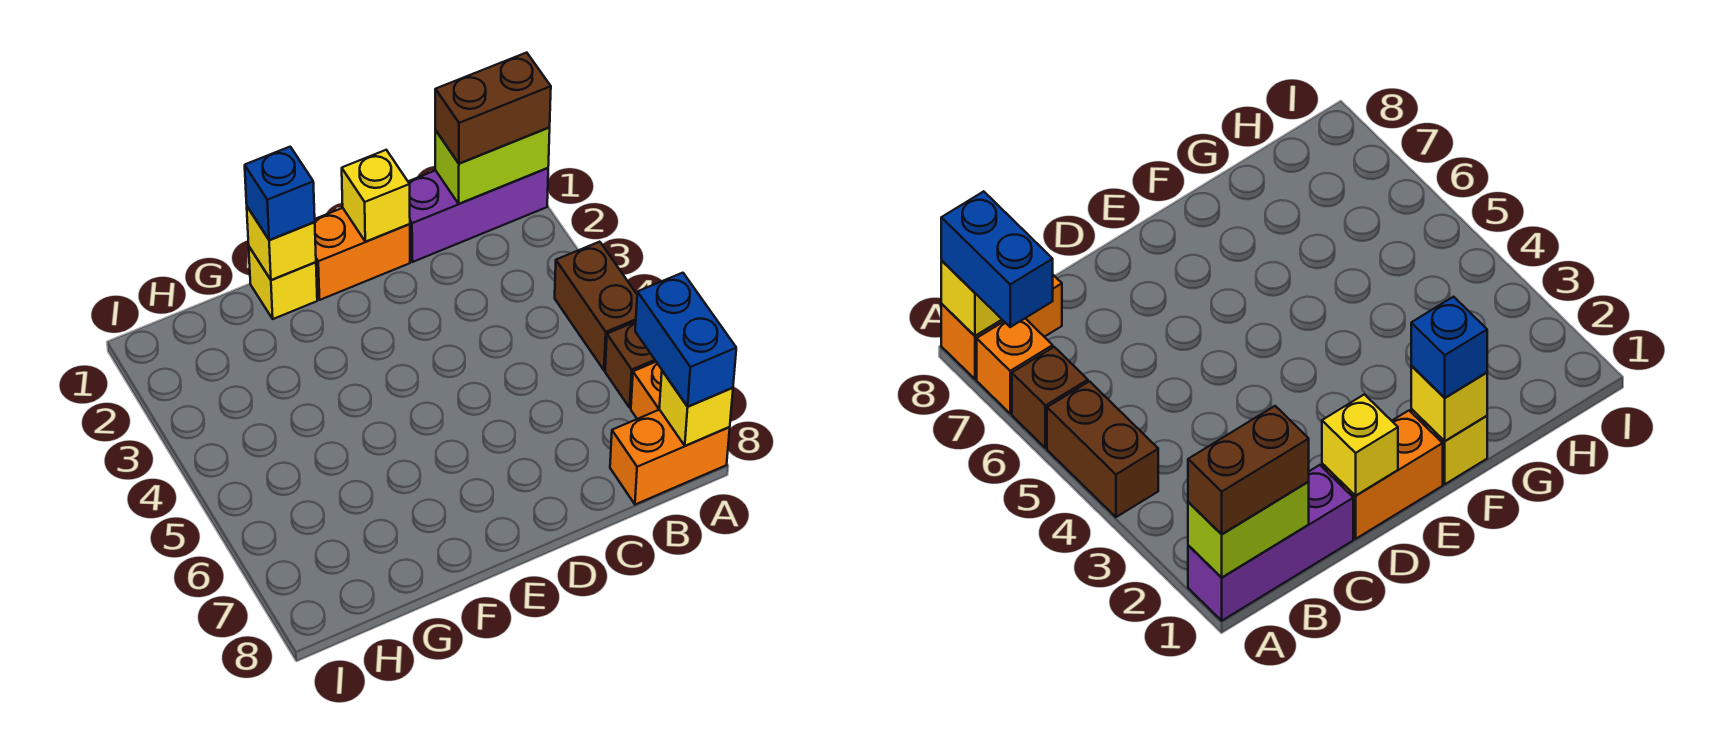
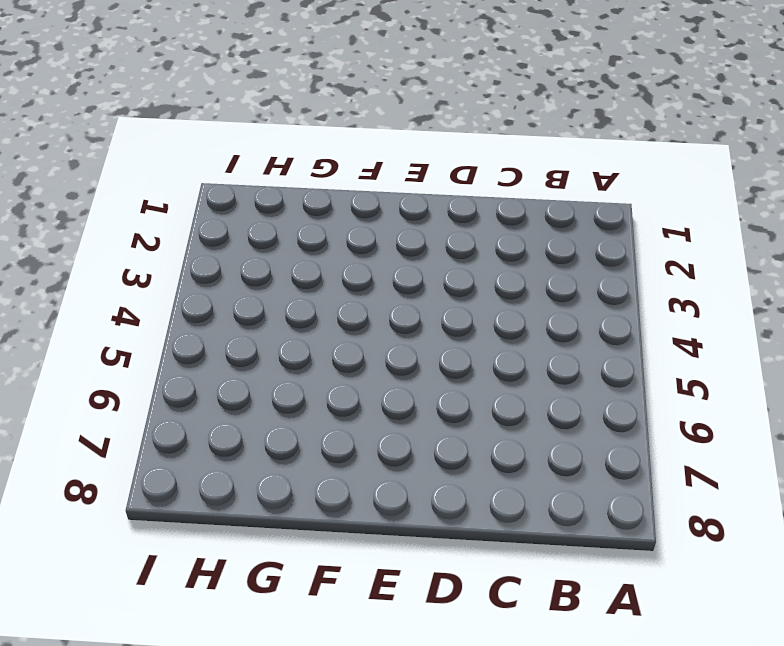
none -> purple brick A1:C1 level 1
none -> brown brick A4:A5 level 1
none -> brown brick A6 level 1

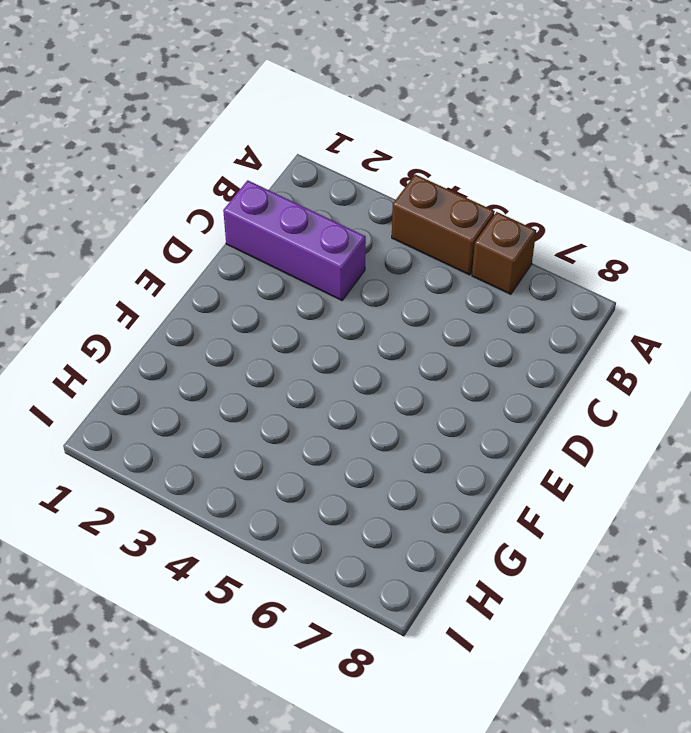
purple brick C1:C3 level 1 -> purple brick A1:C1 level 1
none -> orange brick A7 level 1
none -> orange brick A8:B8 level 1
none -> orange brick D1:E1 level 1

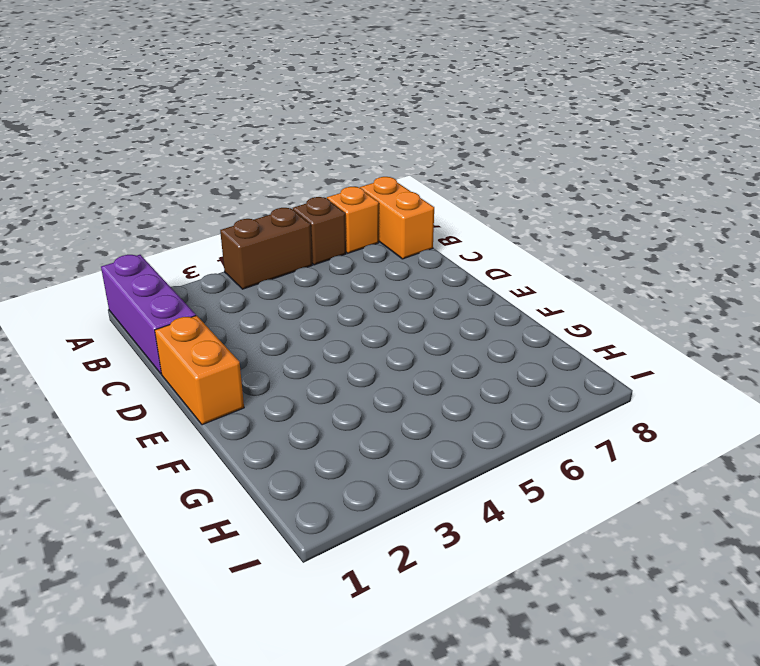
none -> yellow brick F1 level 1
none -> lime brick A1:B1 level 2
none -> yellow brick A8 level 2

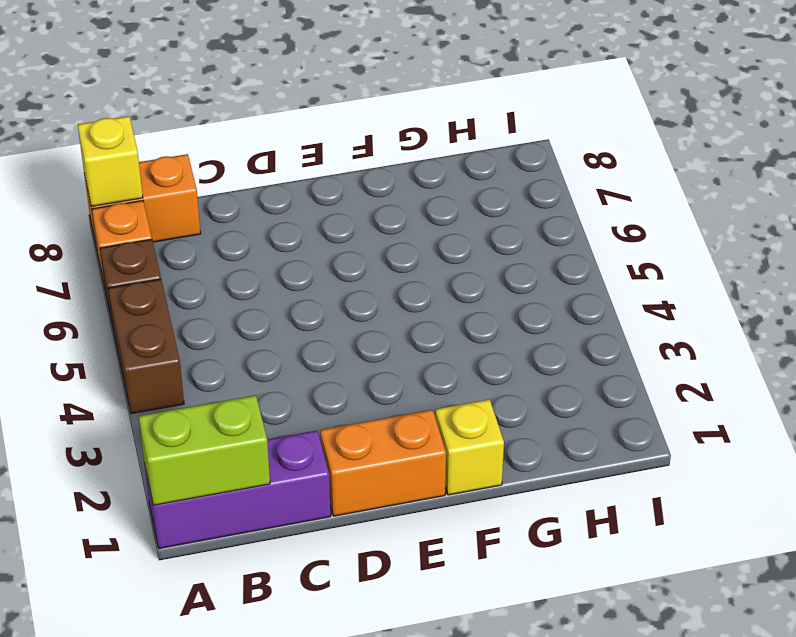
none -> yellow brick D1 level 2
none -> yellow brick F1 level 2
none -> brown brick A1:B1 level 3

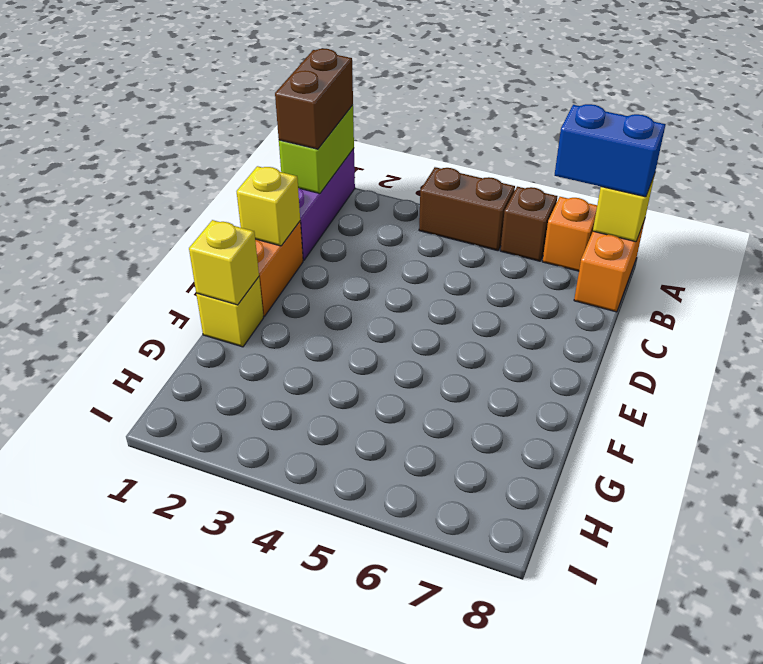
none -> blue brick F1 level 3

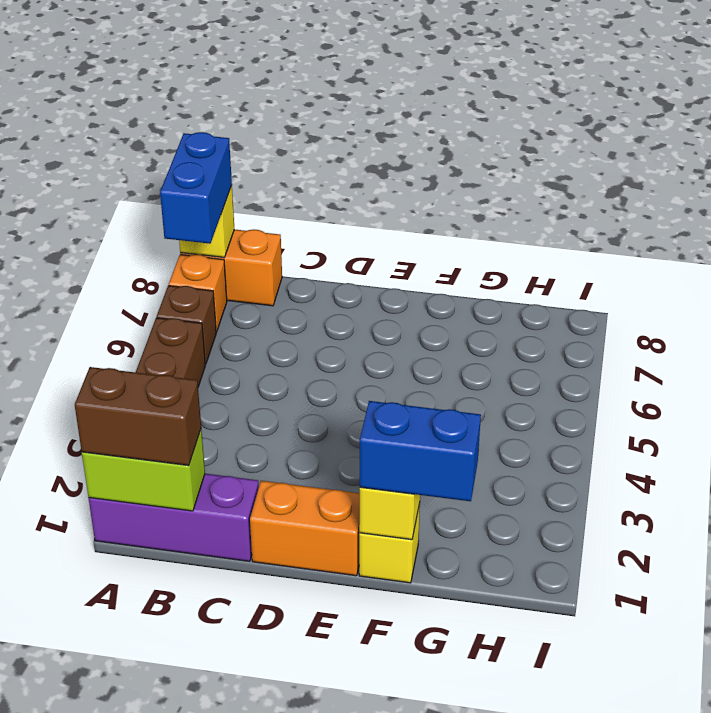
blue brick F1:G1 level 3 -> blue brick F1 level 3
none -> yellow brick D1 level 2

